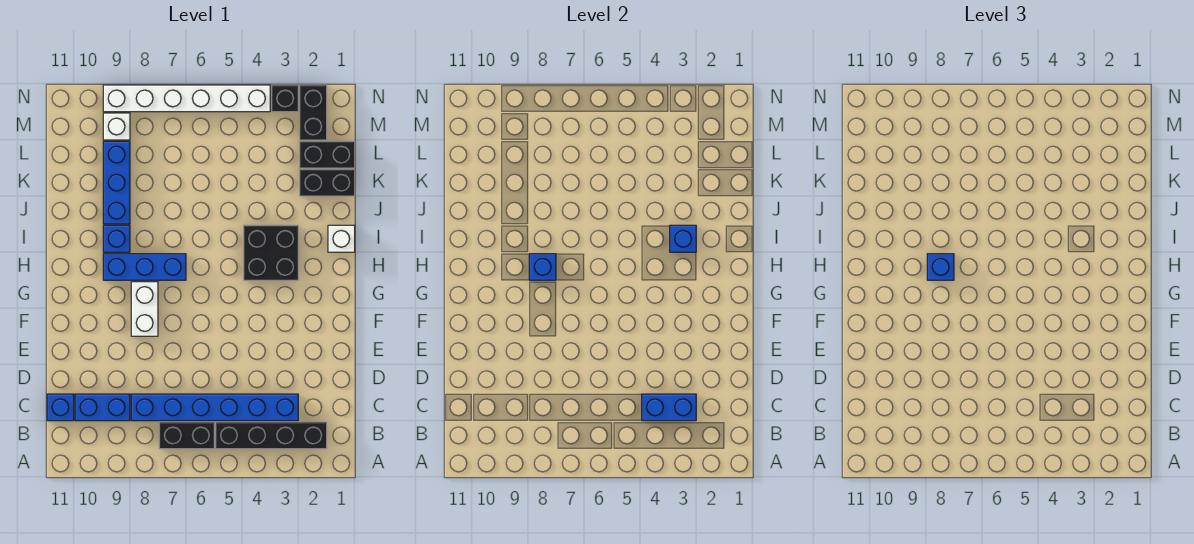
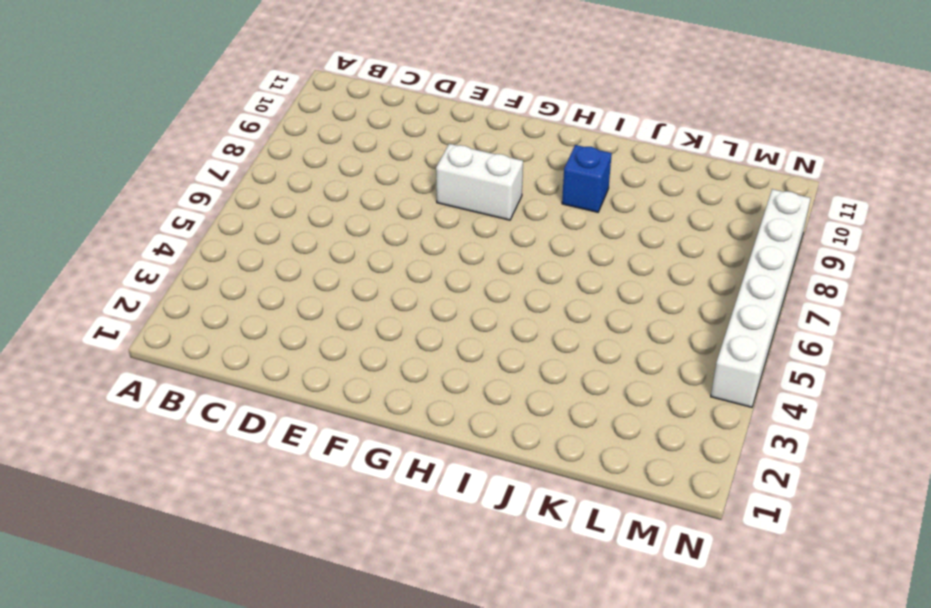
none -> black brick B2:B5 level 1
none -> black brick B6:B7 level 1
none -> blue brick C3:C8 level 1

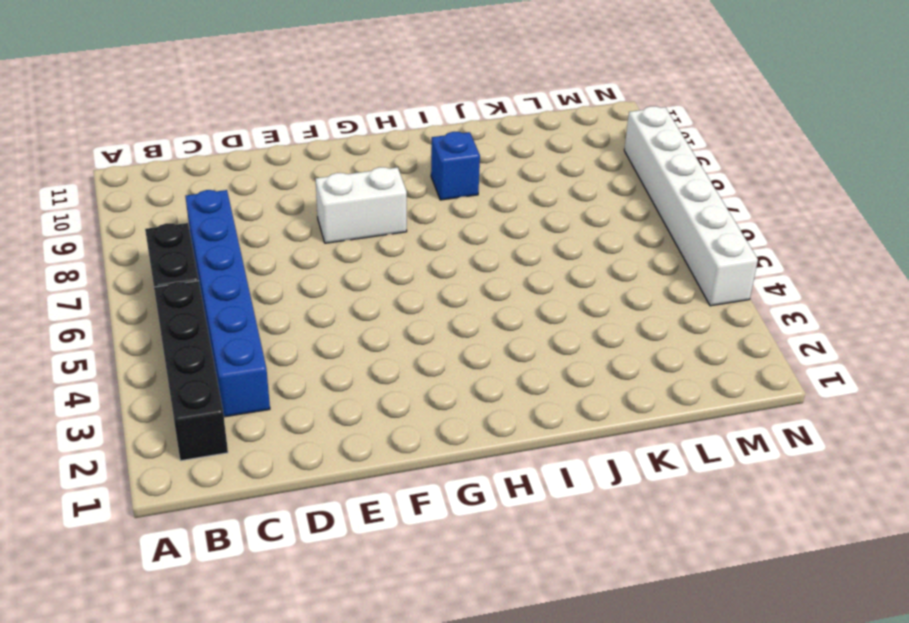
none -> blue brick C9:C10 level 1
none -> blue brick C11 level 1
none -> black brick H3:I4 level 1

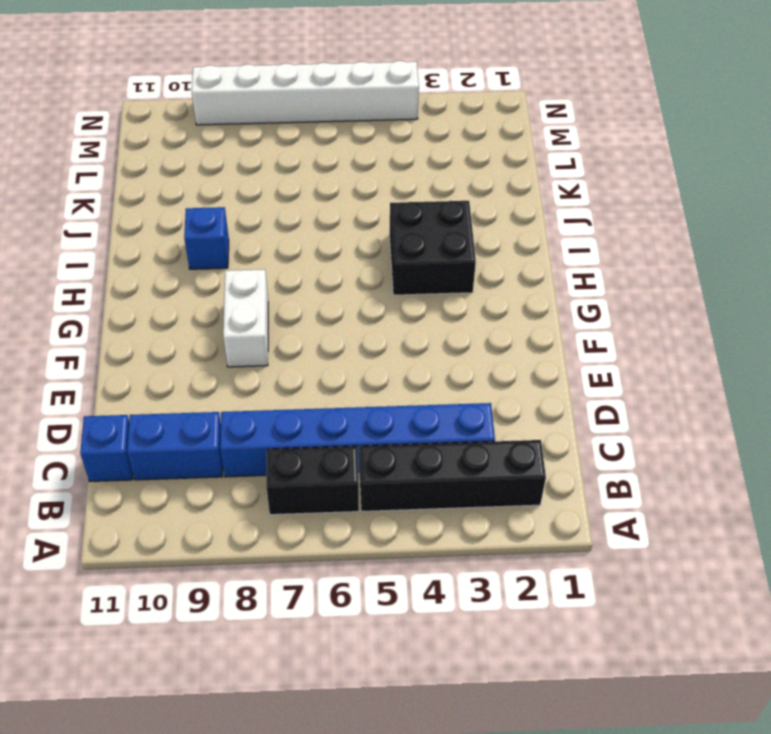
none -> blue brick H7:H9 level 1
none -> white brick I1 level 1
none -> blue brick J9:L9 level 1

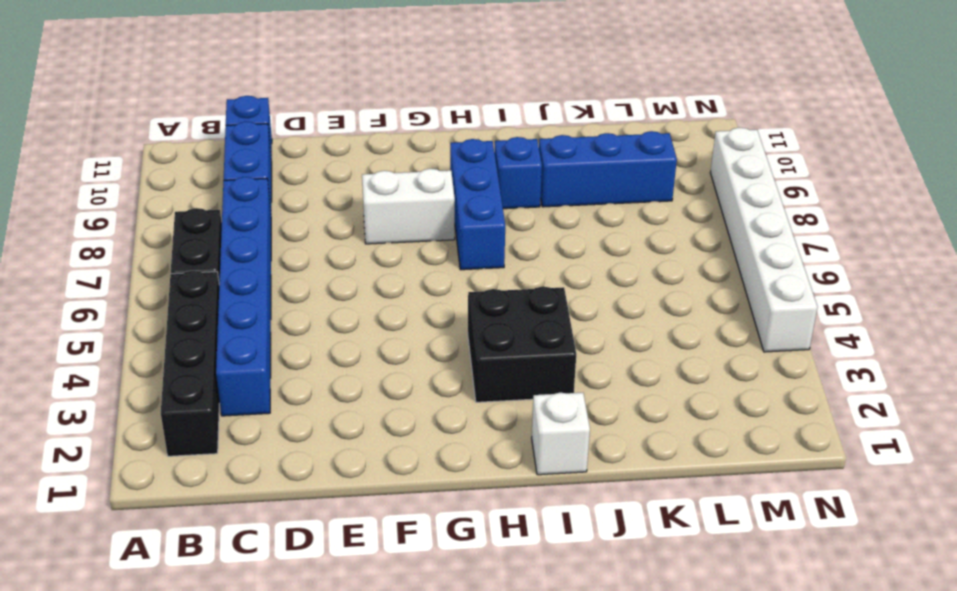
none -> black brick K1:K2 level 1
none -> black brick L1:L2 level 1
none -> black brick M2:N2 level 1

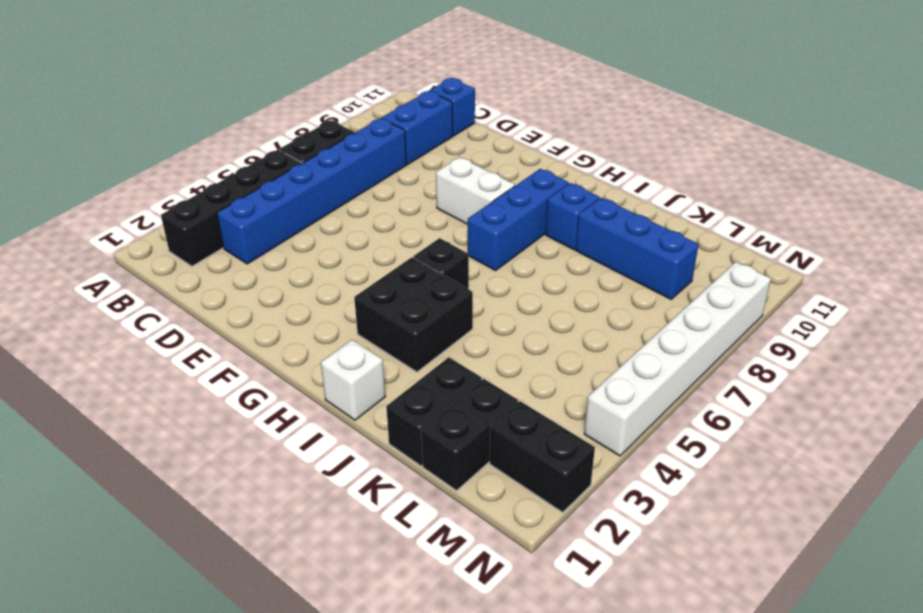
black brick H5 level 1 -> black brick N3 level 1
none -> white brick M9 level 1
none -> blue brick C3:C4 level 2
none -> blue brick H8 level 2

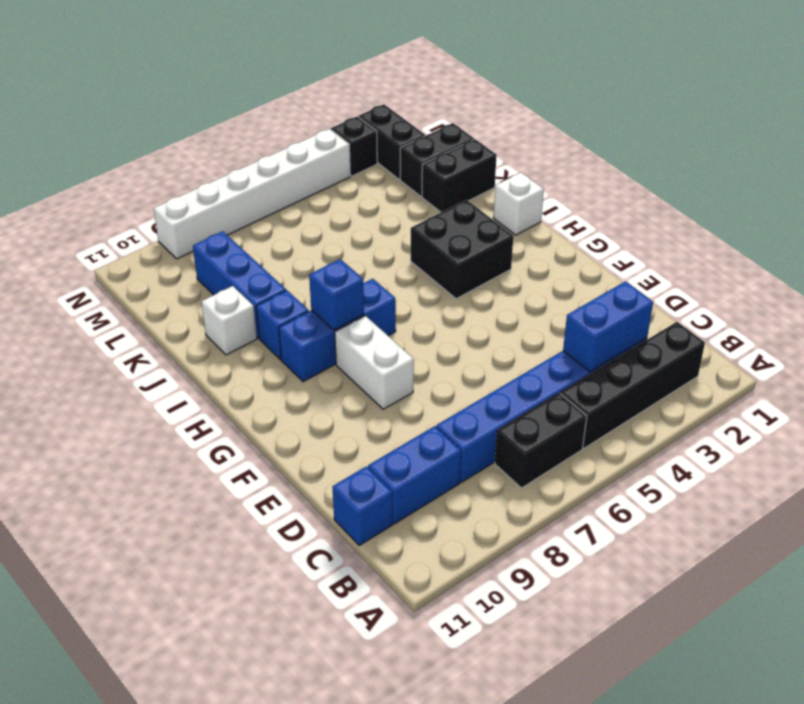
white brick J10 level 1 -> white brick M9 level 1
none -> blue brick I3 level 2
none -> blue brick H8 level 3

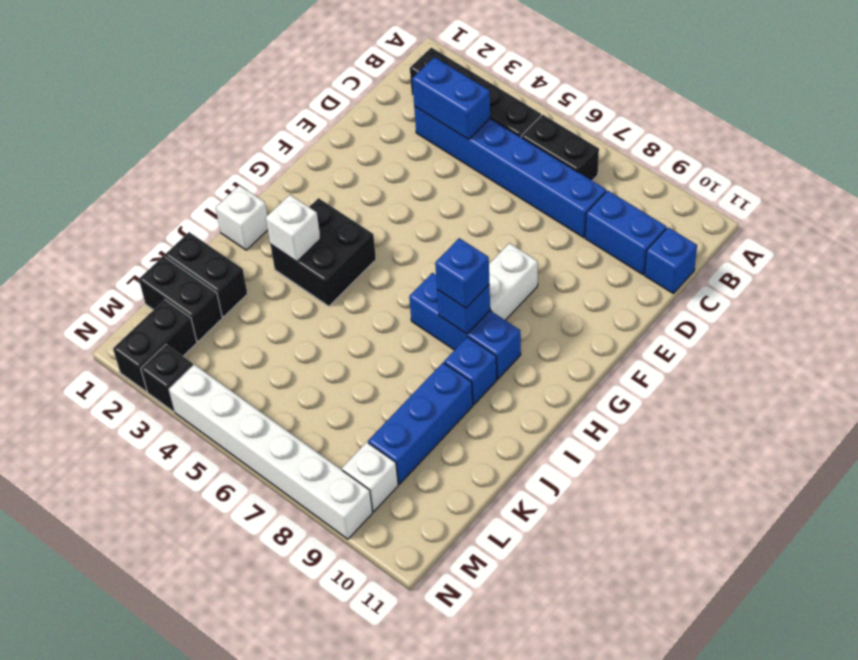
white brick I3 level 2 -> blue brick I3 level 2

